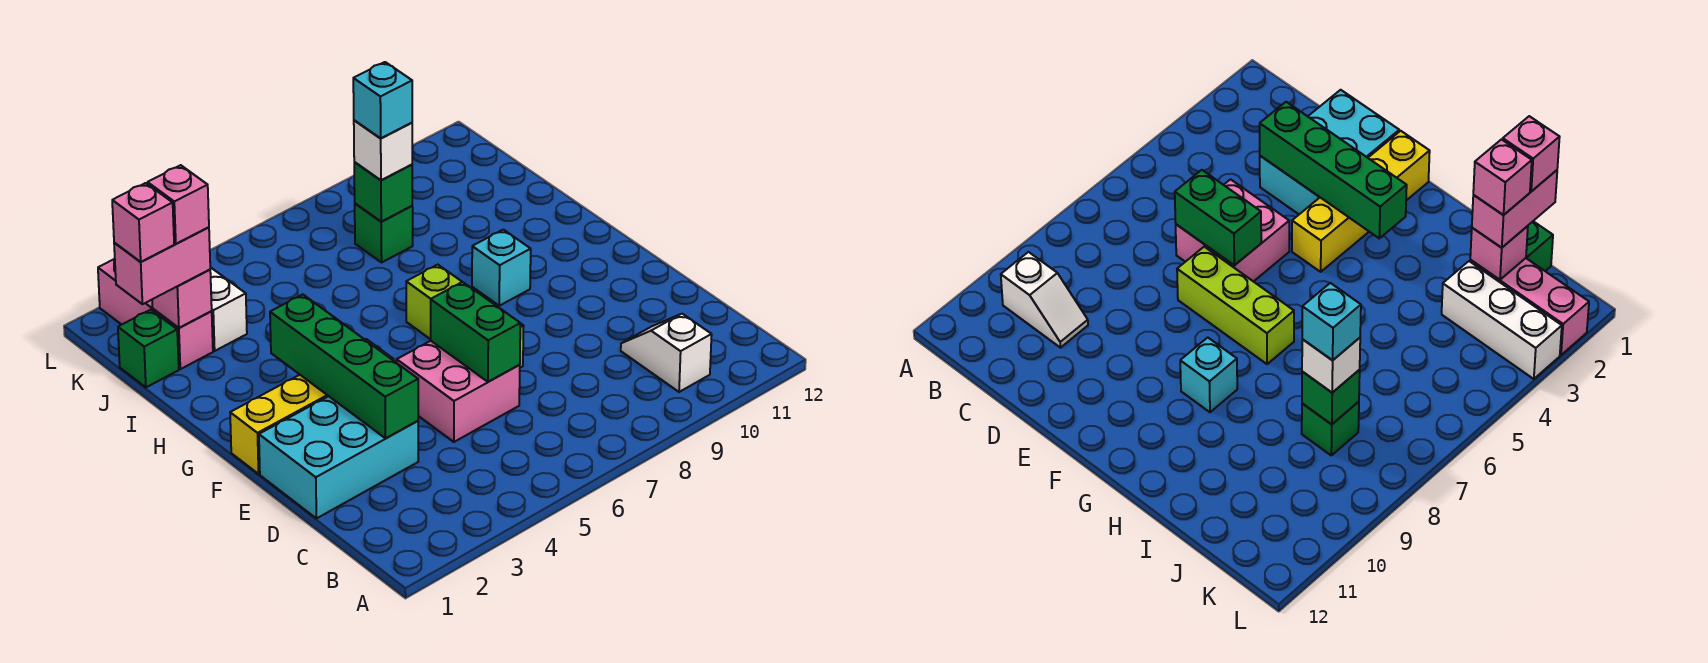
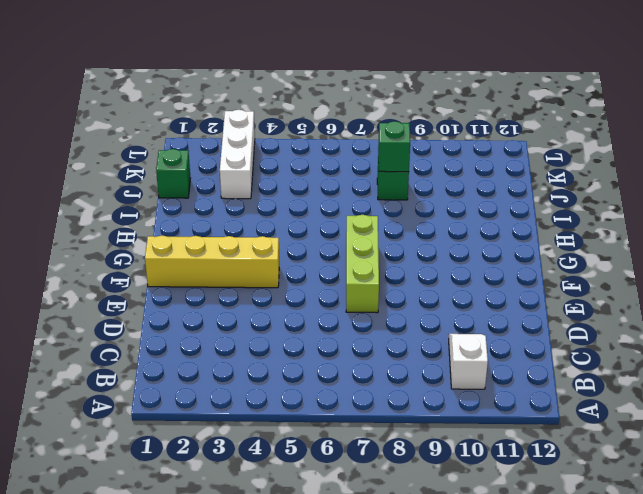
none -> cyan brick D1:E3 level 1
none -> pink brick D5:E6 level 1
none -> cyan brick G9 level 1

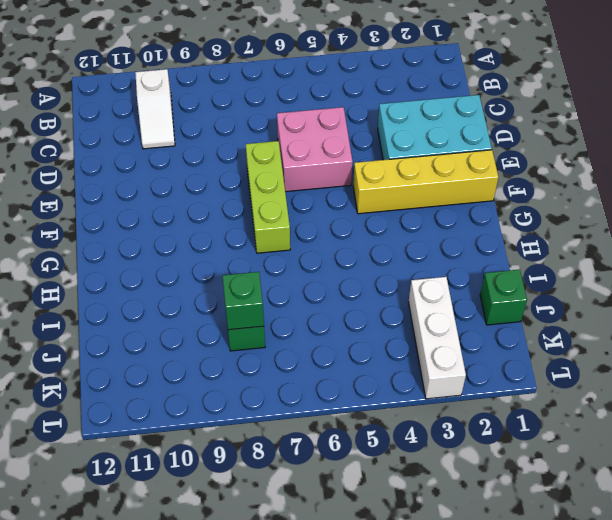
none -> cyan brick G9 level 1
none -> pink brick J2:L2 level 1
none -> green brick D3:G3 level 2

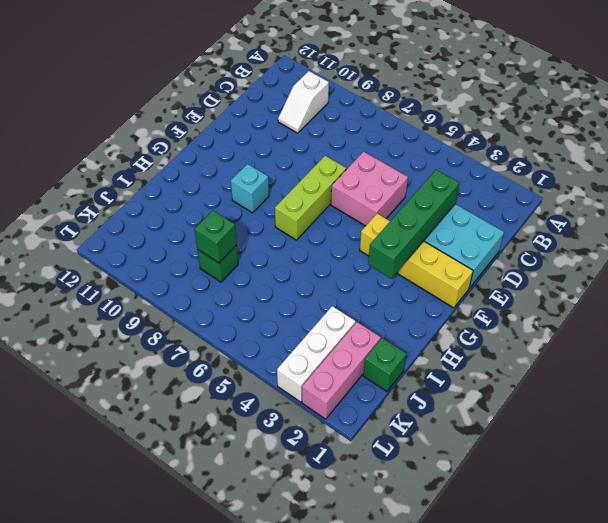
none -> green brick D6:E6 level 2
none -> pink brick J2 level 2
none -> pink brick J1:J2 level 3

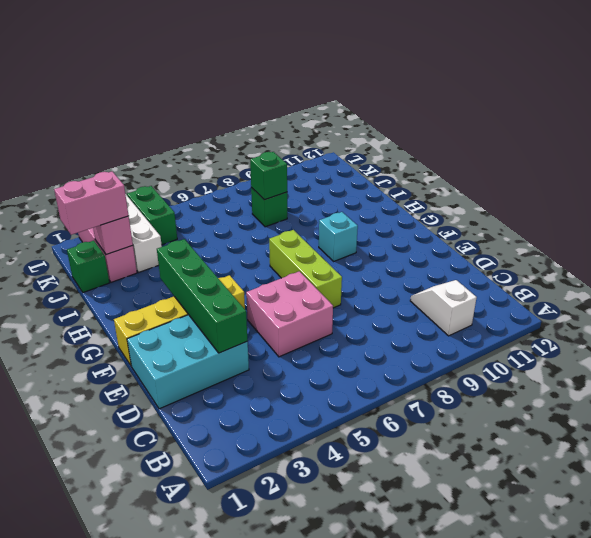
green brick K4:L4 level 1 -> green brick D6:E6 level 2
none -> white brick J8 level 3
none -> pink brick J1 level 4
none -> pink brick J2 level 4

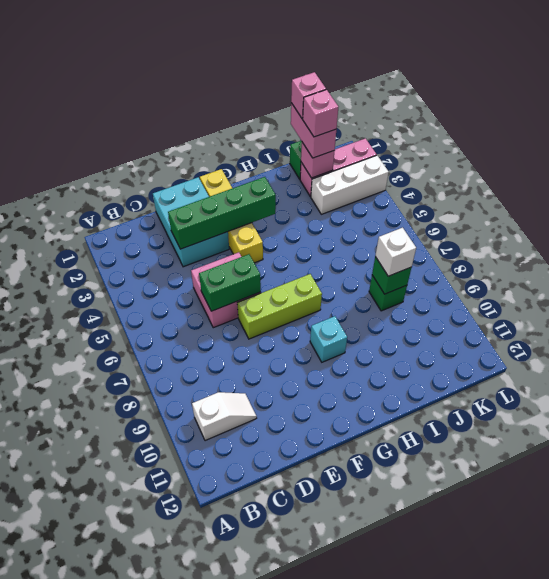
none -> cyan brick J8 level 4

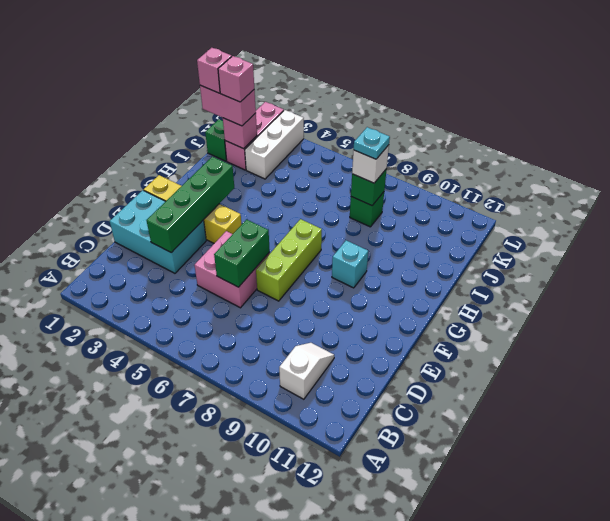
cyan plate J8 level 4 -> cyan brick J8 level 4

